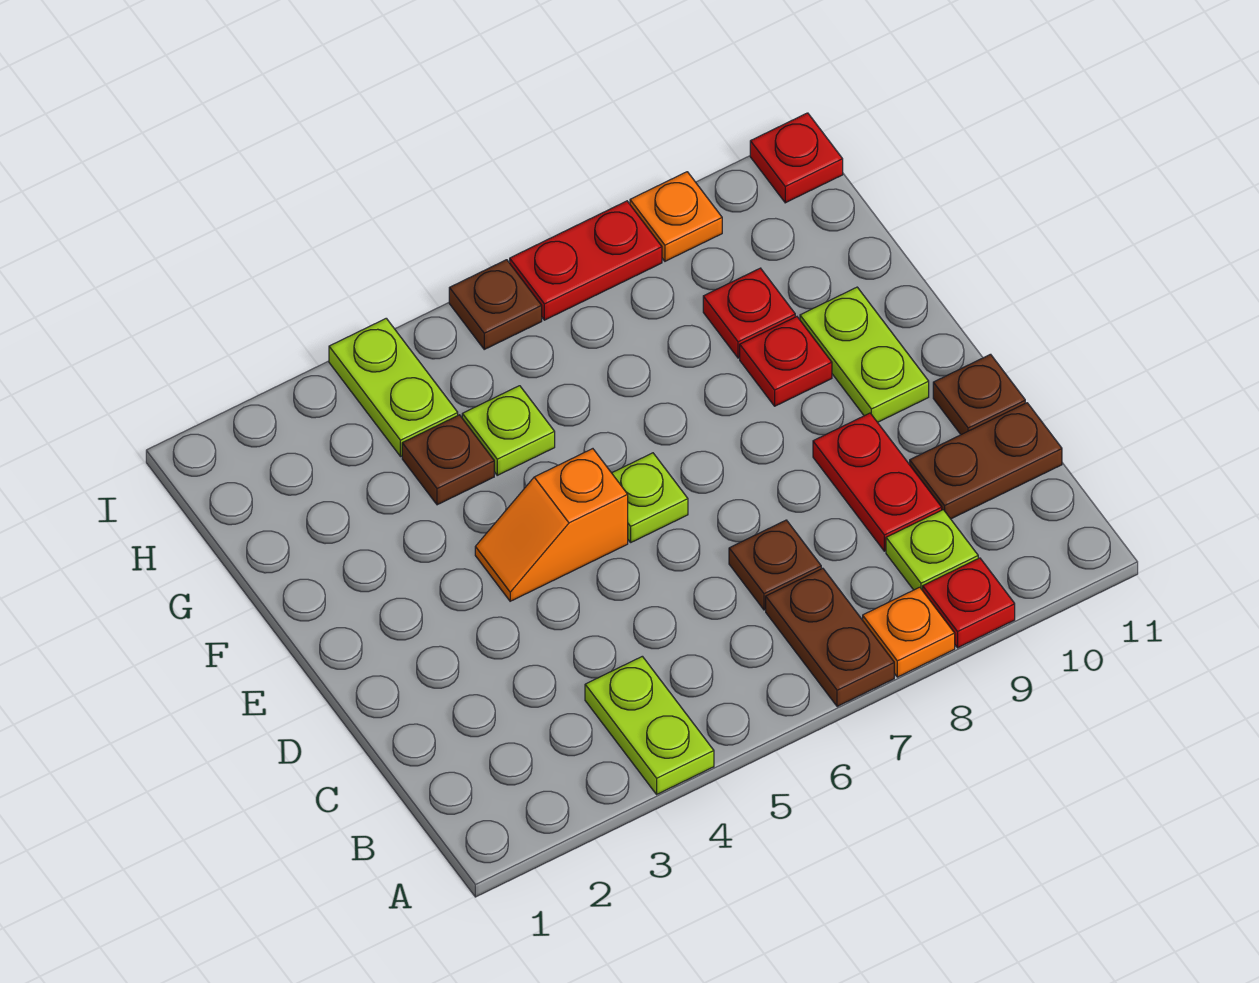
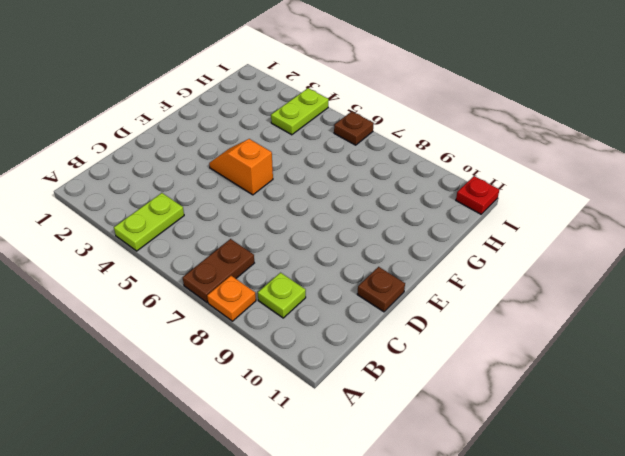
none -> red plate A9 level 1
none -> brown plate C7 level 1
none -> red plate C9:D9 level 1

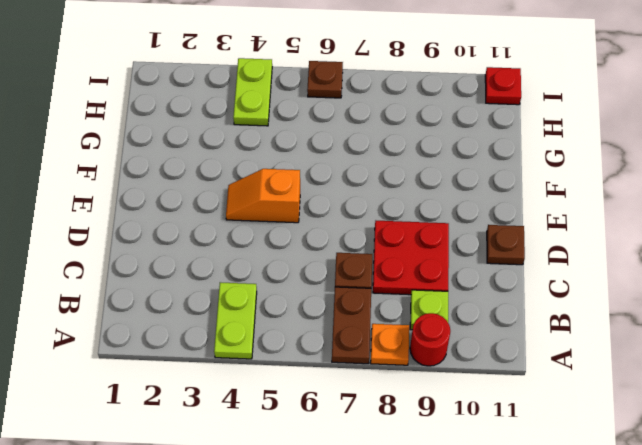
red round brick A9 level 1 -> red plate A9 level 1
red plate C8:D9 level 1 -> red plate C9:D9 level 1
none -> brown plate C10:C11 level 1
none -> lime plate E6 level 1
none -> lime plate E10:F10 level 1

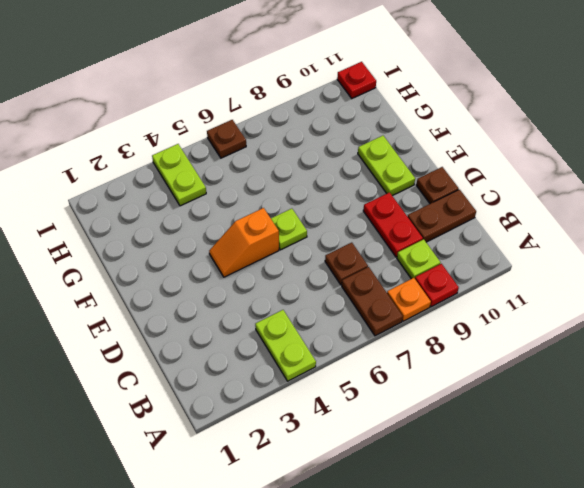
none -> red plate F9 level 1
none -> brown plate G4 level 1
none -> lime plate G5 level 1

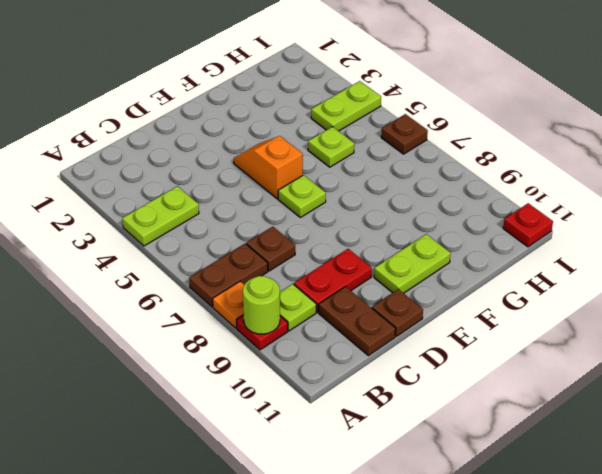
lime round brick A9 level 2 -> none
none -> red plate F9 level 1
none -> brown plate G4 level 1
none -> red plate G9 level 1

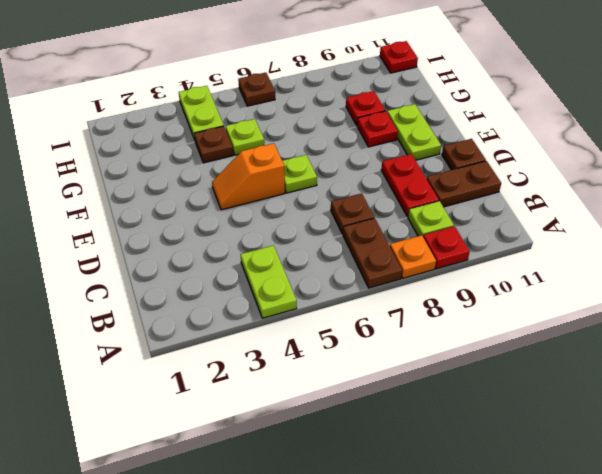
none -> red plate I7:I8 level 1
none -> orange plate I9 level 1

